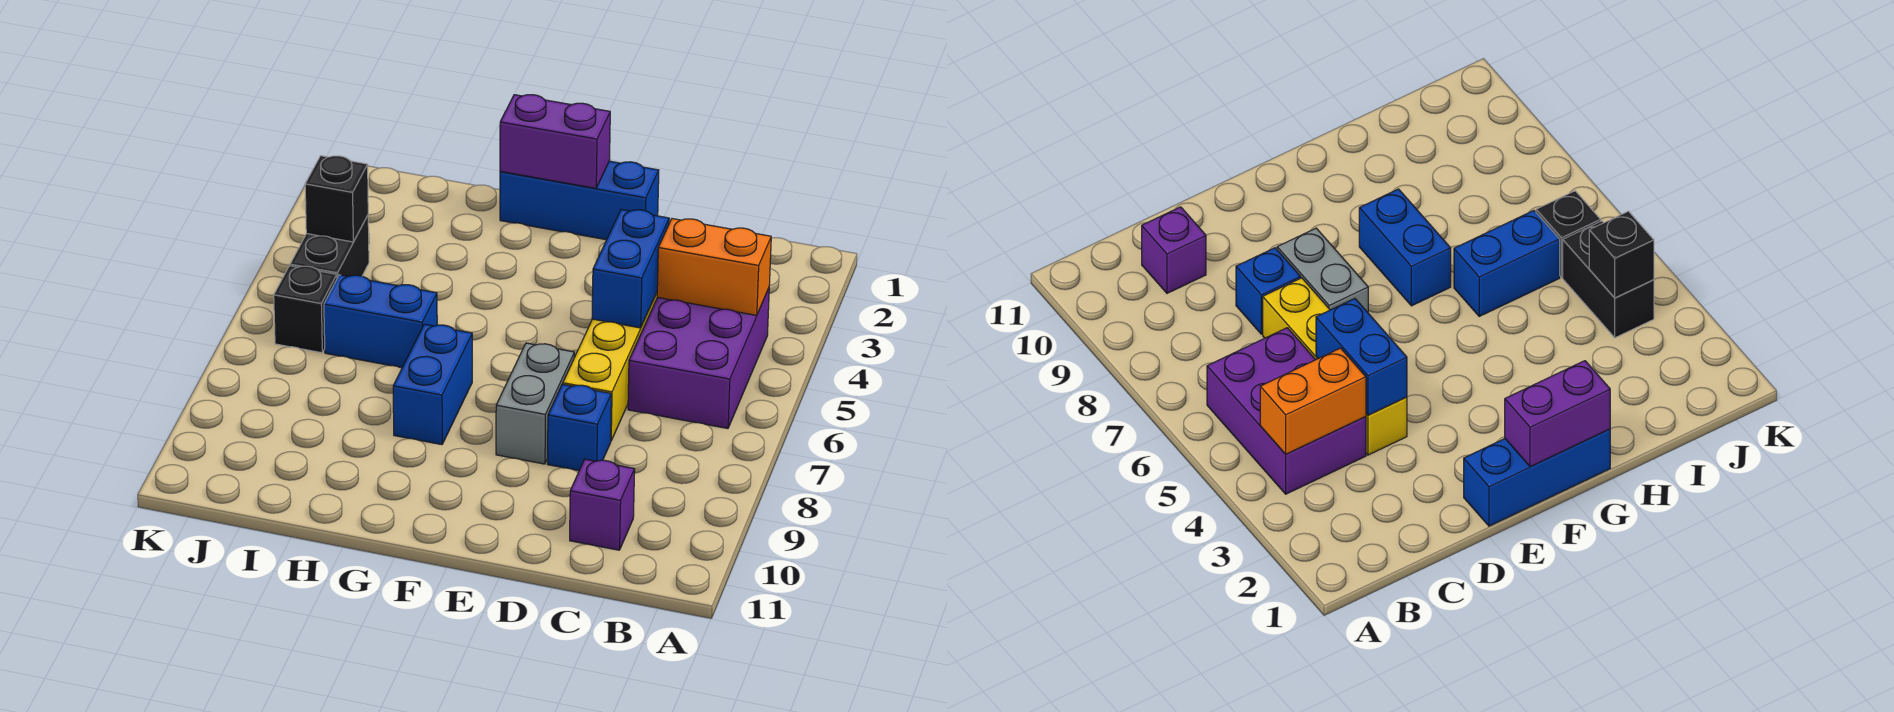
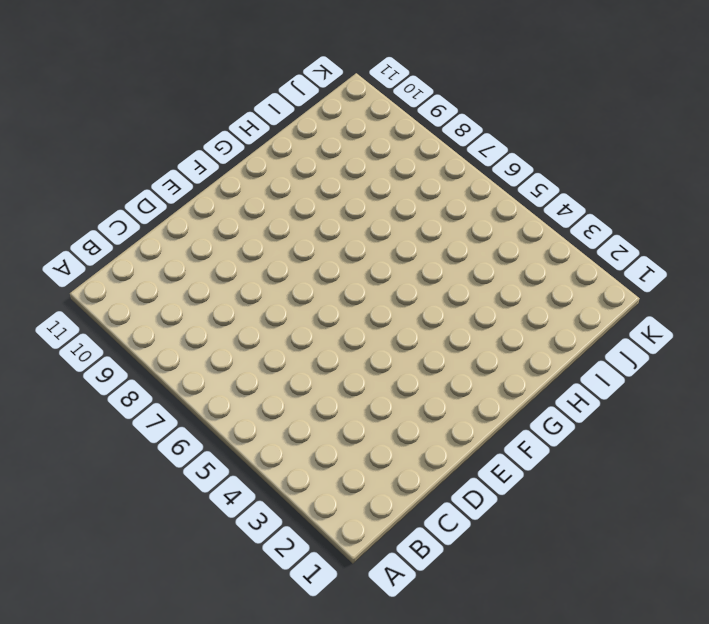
none -> purple brick B4:C6 level 1
none -> purple brick C10 level 1
none -> yellow brick D4:D7 level 1

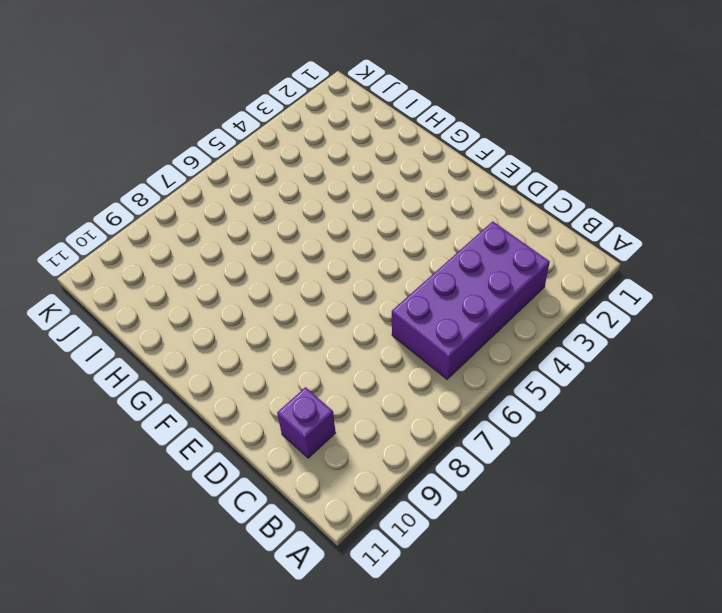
purple brick B3:C6 level 1 -> purple brick B4:C6 level 1
none -> yellow brick D4:D7 level 1
none -> blue brick D8 level 1
none -> blue brick E1:G1 level 1

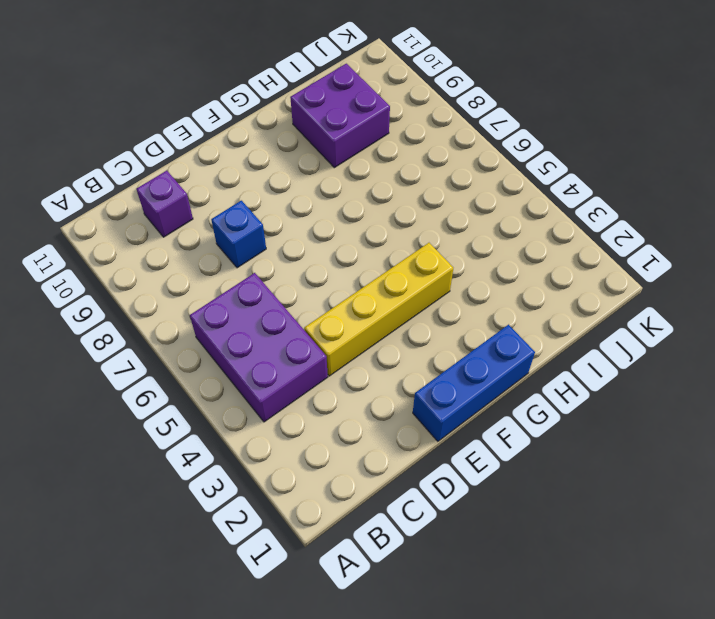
yellow brick D4:G4 level 1 -> yellow brick D4:D7 level 1
purple brick H9:I10 level 1 -> none
none -> grey brick E7:E8 level 1
none -> blue brick G7:G8 level 1
none -> blue brick H6:I6 level 1

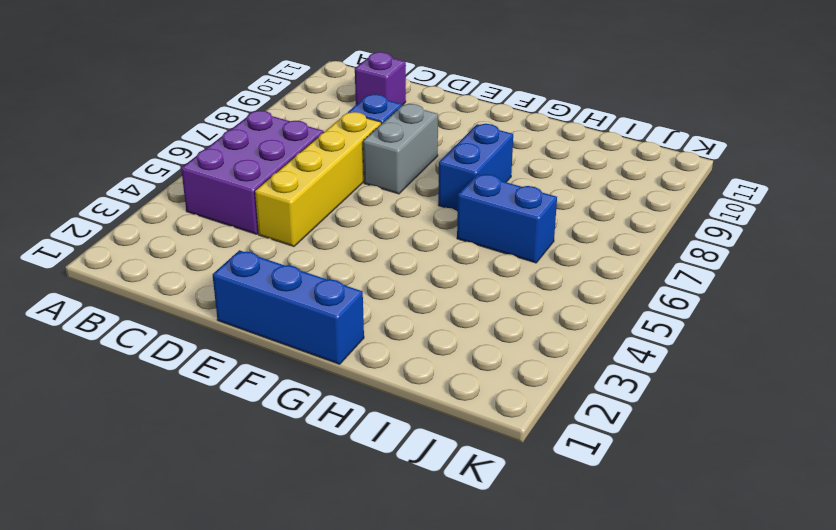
none -> black brick J4:J5 level 1
none -> black brick J6 level 1
none -> orange brick B4:C4 level 2

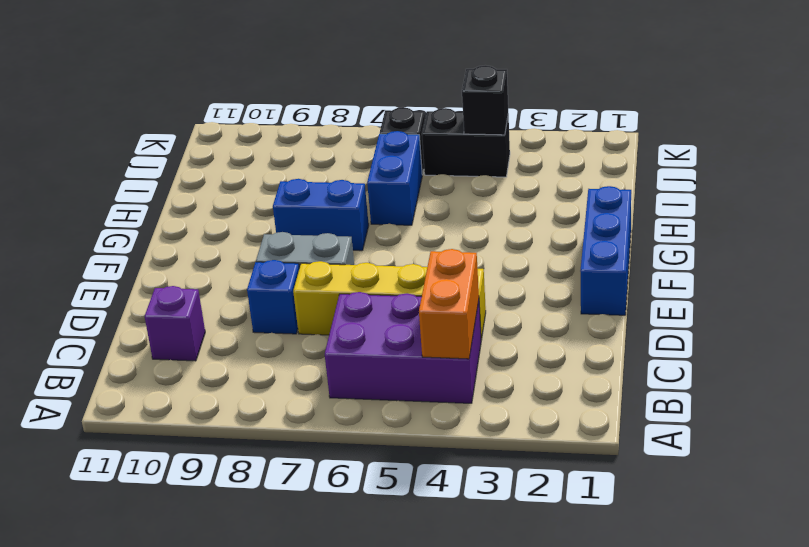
none -> blue brick D4:D5 level 2
none -> purple brick F1:G1 level 2

